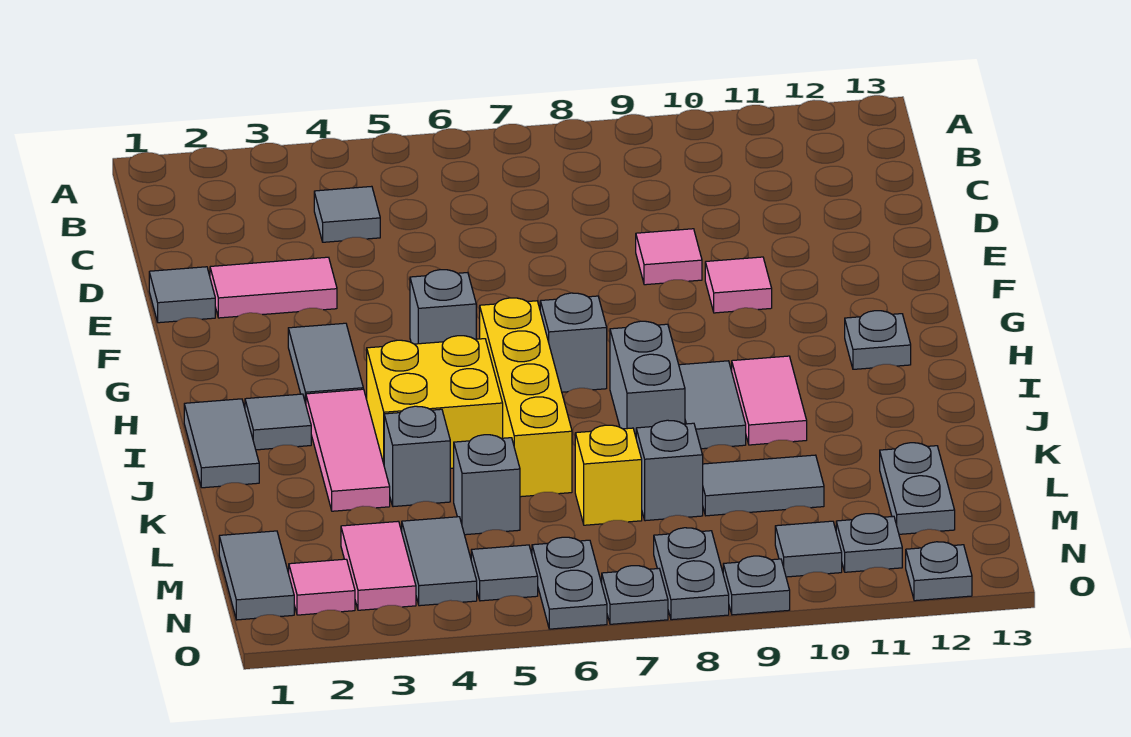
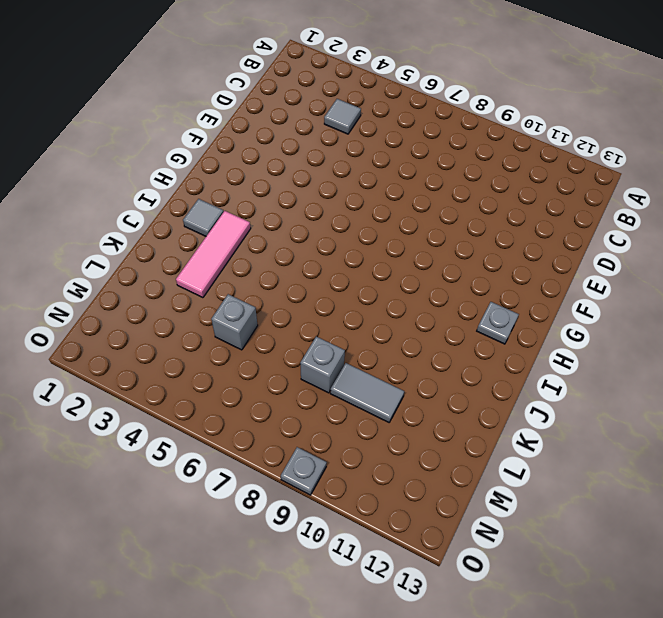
none -> grey tile E1 level 1
none -> pink tile E2:E3 level 1
none -> pink tile E9 level 1
none -> pink tile F10 level 1

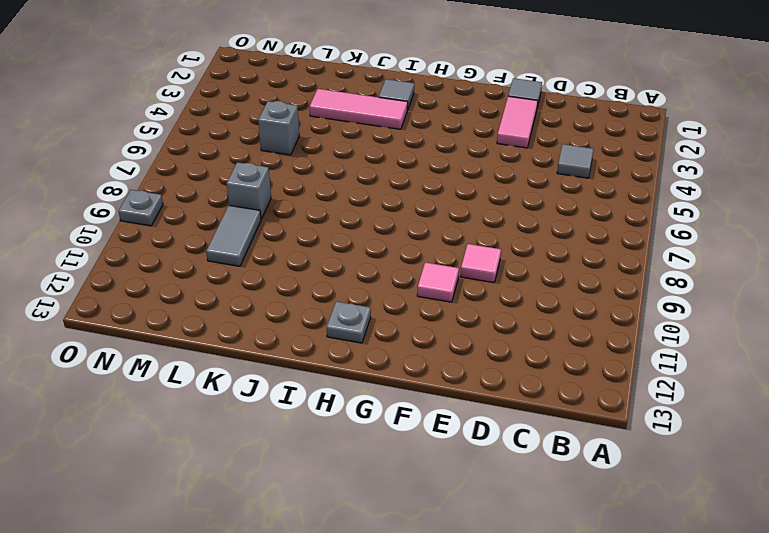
none -> grey tile G3:H3 level 1
none -> grey brick G5 level 1
none -> yellow brick H6:K6 level 1
none -> grey brick H7 level 1

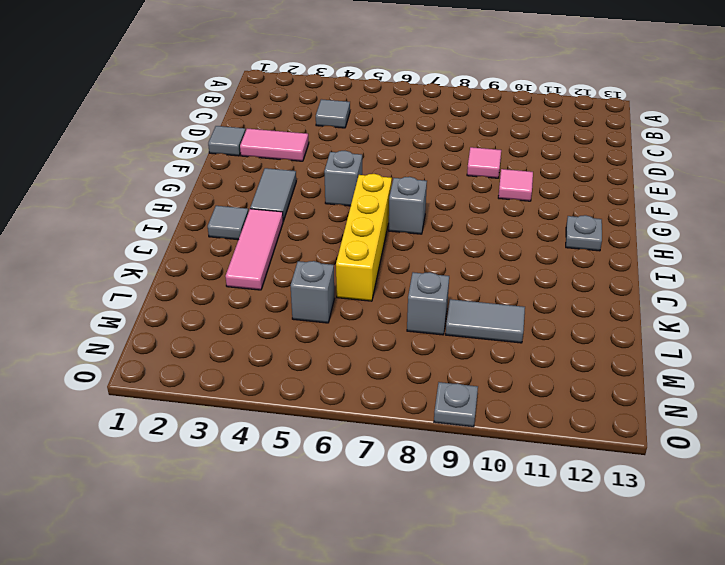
none -> grey tile I1:J1 level 1
none -> yellow brick I4:J5 level 1
none -> grey brick I8:J8 level 1
none -> grey tile I9:J9 level 1

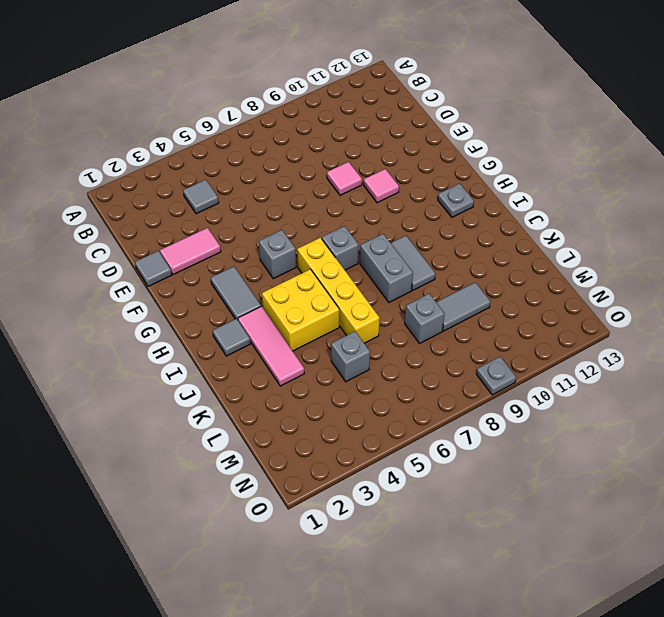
none -> grey tile I1:J1 level 1
none -> pink tile I10:J10 level 1
none -> grey brick K4 level 1
none -> yellow brick L7 level 1

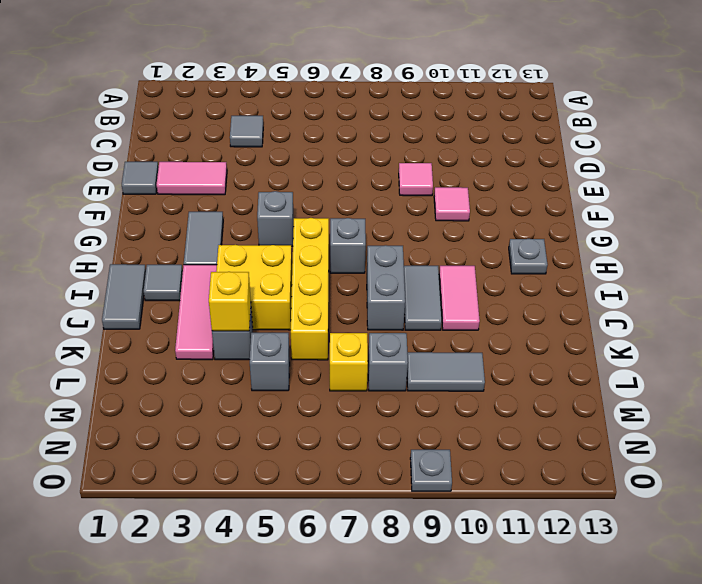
yellow brick K4 level 2 -> none
none -> grey plate L12:M12 level 1
none -> grey tile M1:N1 level 1
none -> pink tile M3:N3 level 1
none -> grey tile M4:N4 level 1

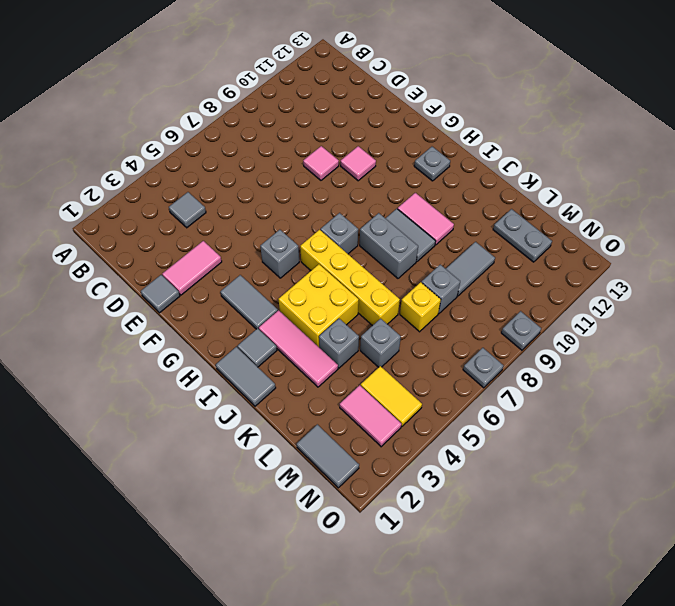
yellow tile M4:N4 level 1 -> grey tile M4:N4 level 1
none -> pink tile N2 level 1
none -> grey tile N5 level 1
none -> grey plate N6:O6 level 1
none -> grey plate N8:O8 level 1

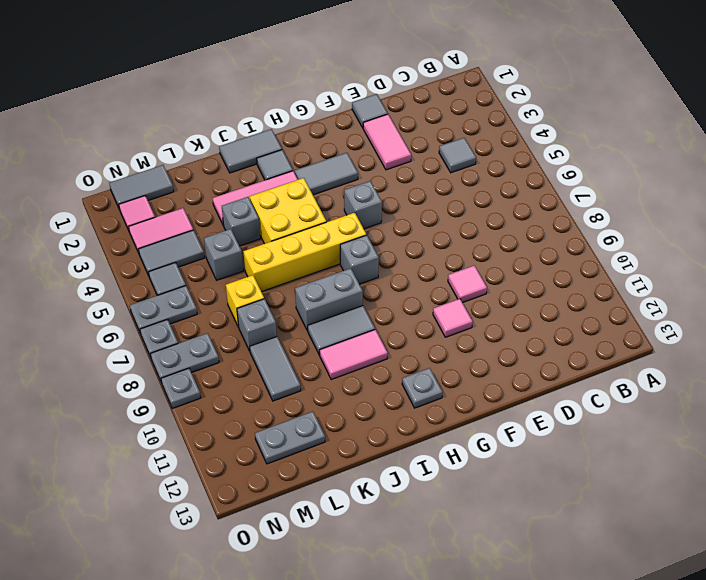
none -> grey tile N10 level 1
none -> grey plate N11 level 1
none -> grey plate O12 level 1

